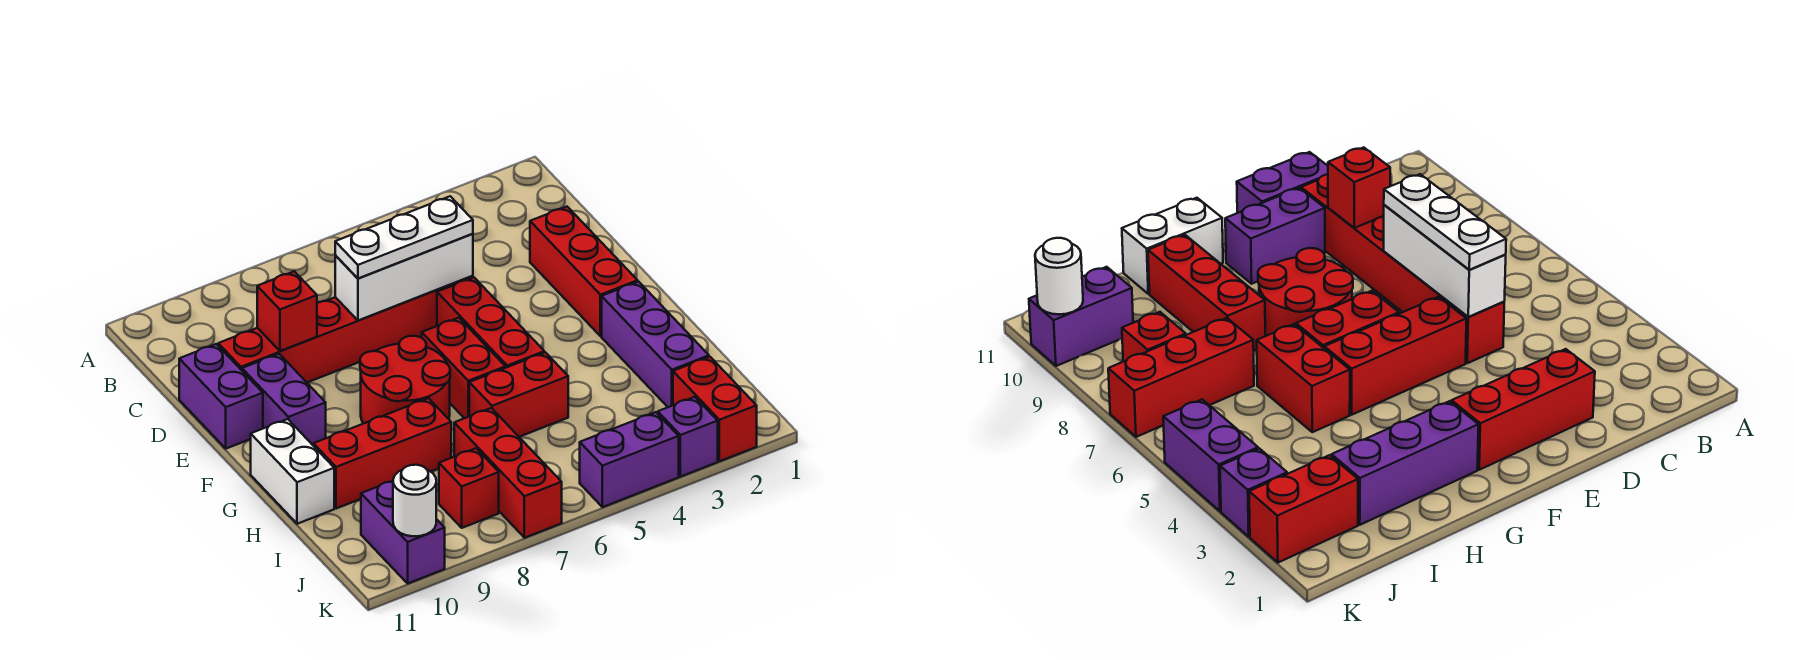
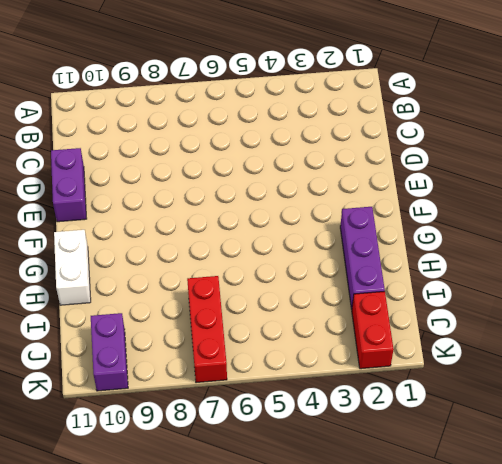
none -> red brick D2:F2 level 1
none -> red brick D5:D10 level 1
none -> red brick E5:G5 level 1

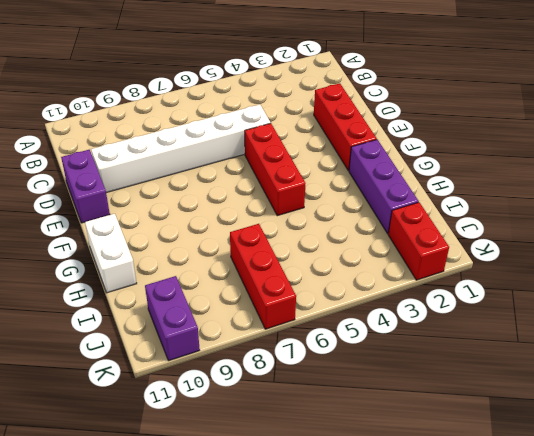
white brick D5:D10 level 1 -> red brick D5:D10 level 1
none -> purple brick E10:F10 level 1
none -> red brick F6:G6 level 1
none -> red round brick F7:G8 level 1

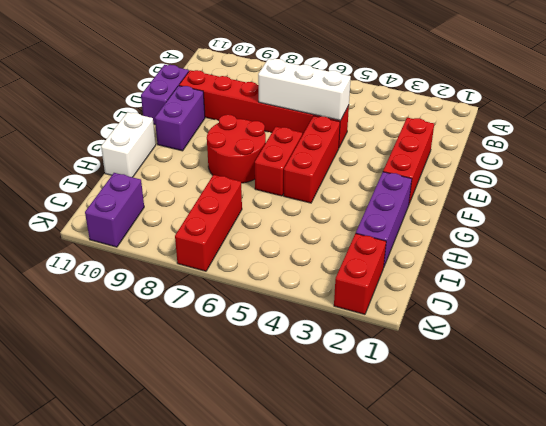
none -> red brick H5:H6 level 1
none -> red brick H8:H10 level 1
none -> red brick J8 level 1

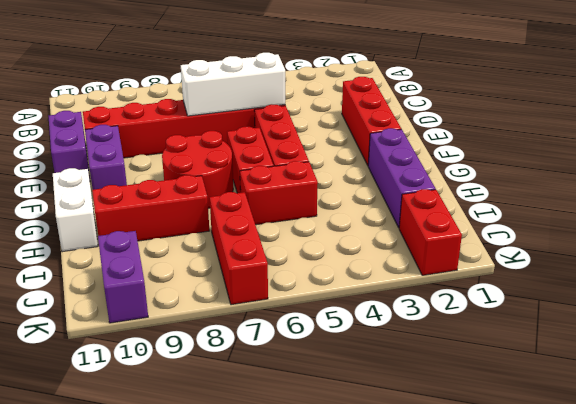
none -> red brick J8 level 1
none -> purple brick K3 level 1
none -> purple brick K4:K5 level 1

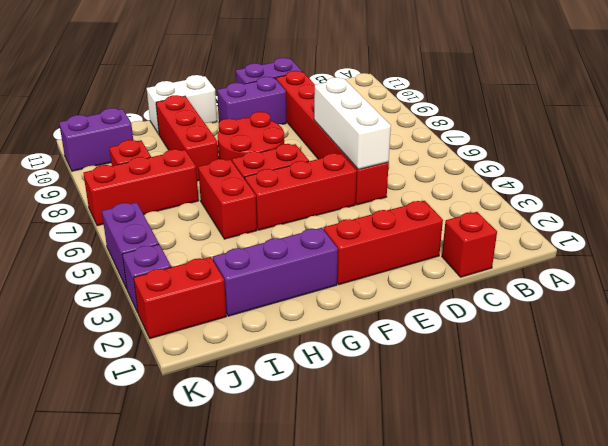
red brick C1 level 1 -> red brick D9 level 2
none -> white round brick K10 level 2
none -> white plate D5:D7 level 3

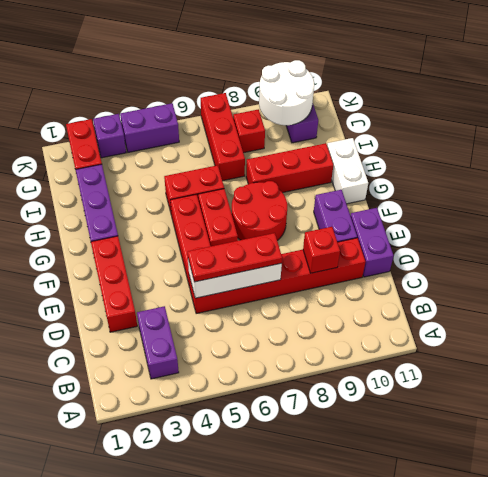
purple brick B3:C3 level 1 -> none
red plate D5:D7 level 3 -> white plate D5:D7 level 3
white round brick J9:K10 level 2 -> white round brick K10 level 2

